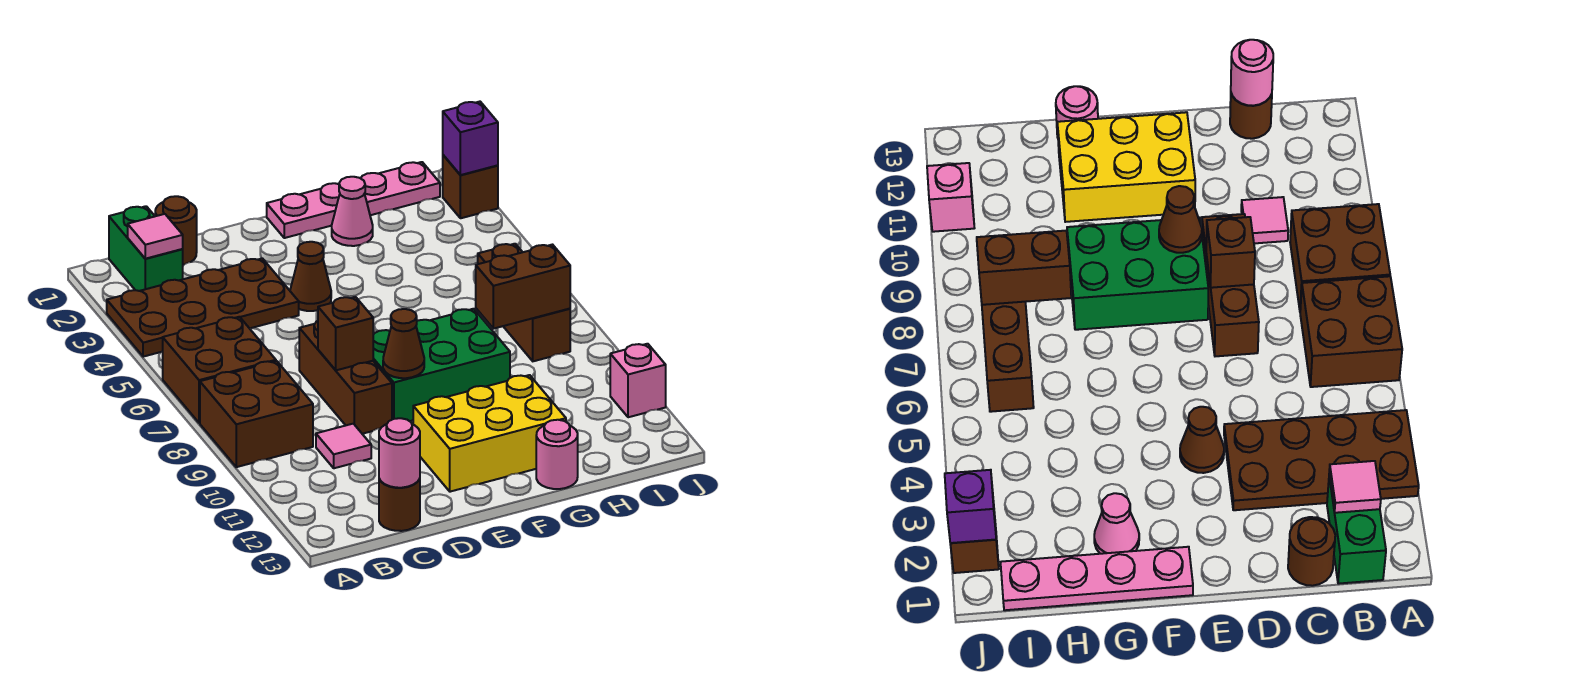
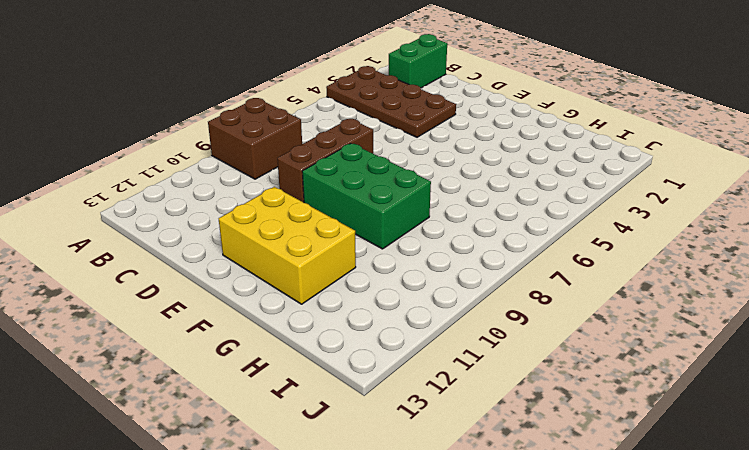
none -> brown brick A6:B7 level 1
none -> brown round brick C1 level 1
none -> pink tile C10 level 1

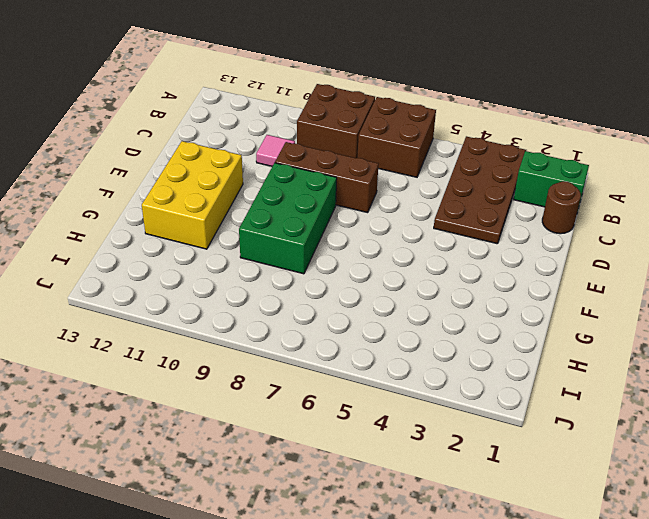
none -> brown round brick C13 level 1
none -> brown cone E4 level 1
none -> pink plate F1:I1 level 1

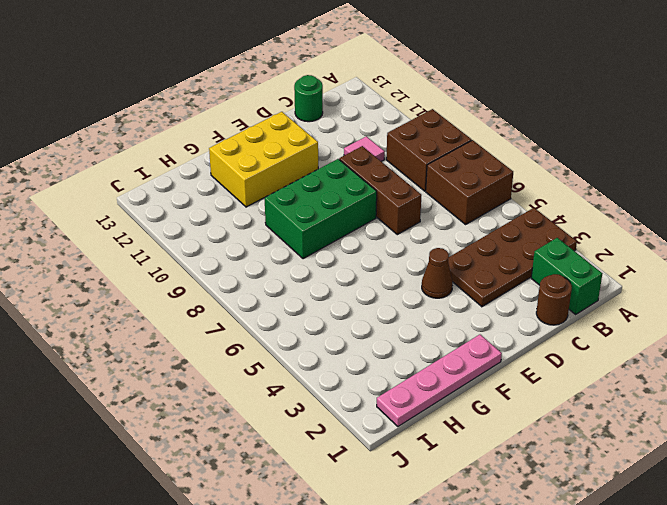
green round brick C13 level 1 -> brown round brick C13 level 1
none -> pink cone G2 level 1
none -> pink round brick G13 level 1
none -> brown brick I6:I8 level 1

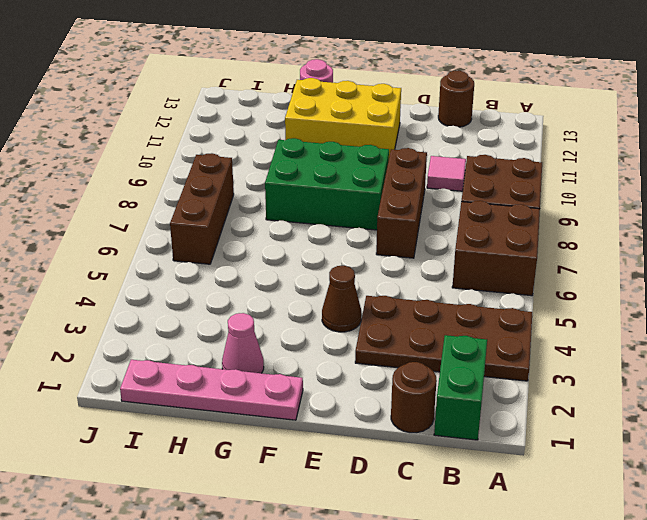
none -> brown brick J2 level 1
none -> pink brick J11 level 1
none -> pink tile B2 level 2

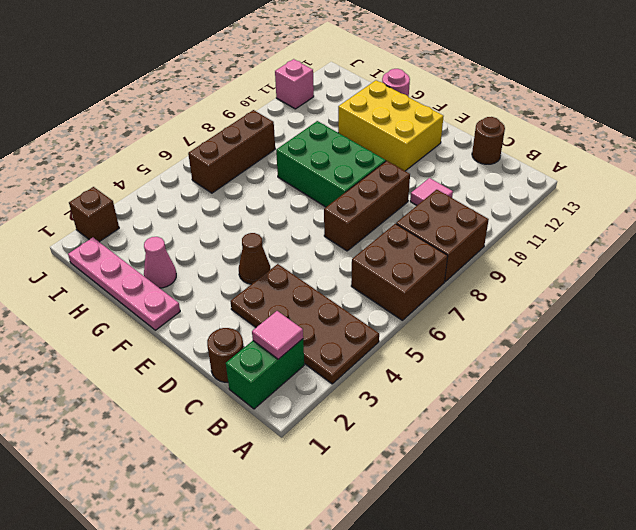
none -> pink round brick C13 level 2
none -> brown brick D8 level 2
none -> brown cone E9 level 2

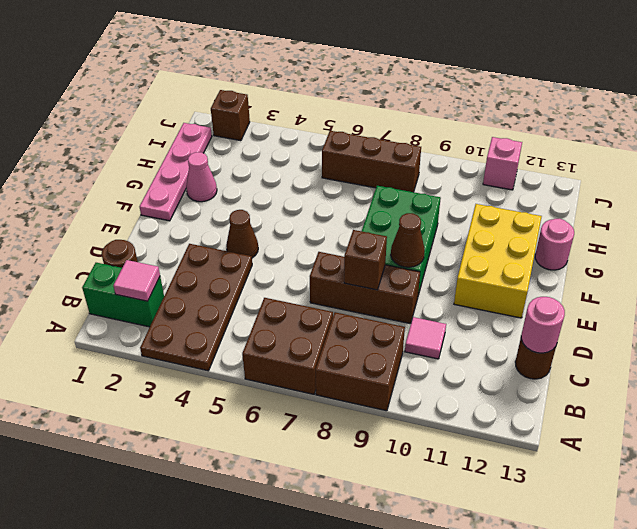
none -> brown brick H8:I8 level 2
none -> purple brick J2 level 2

